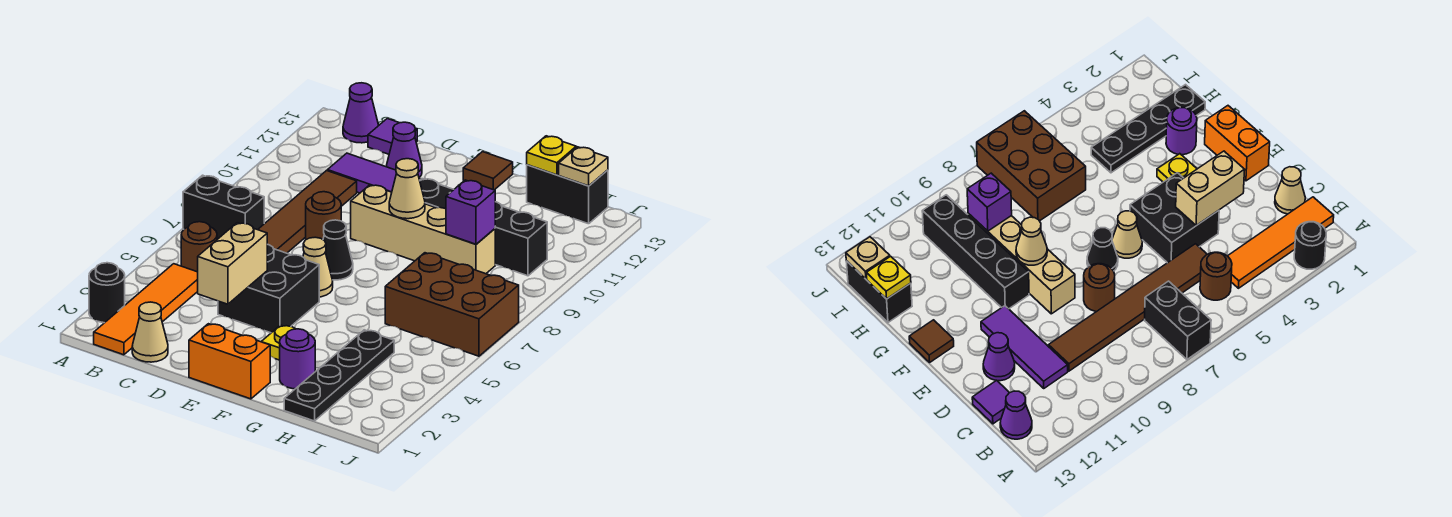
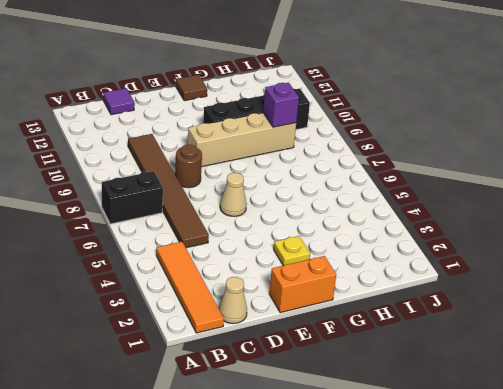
none -> black round brick A2 level 1
none -> brown round brick B5 level 1
none -> purple cone B13 level 1

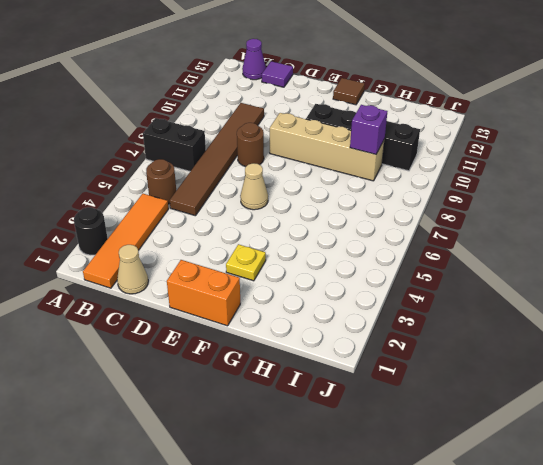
none -> purple tile C11:E11 level 1
none -> black brick D4:E5 level 1
none -> purple cone D12 level 1

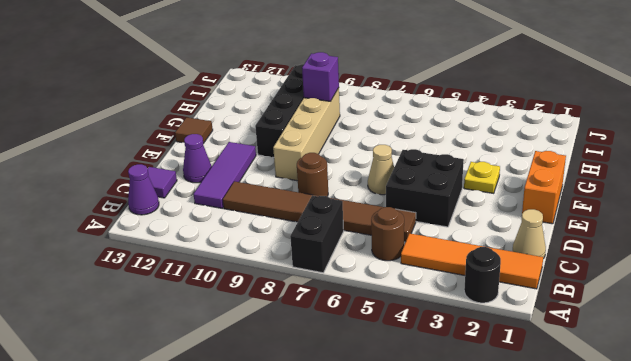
none -> black cone E7 level 1
none -> purple round brick G2 level 1
none -> black plate H1:H4 level 1

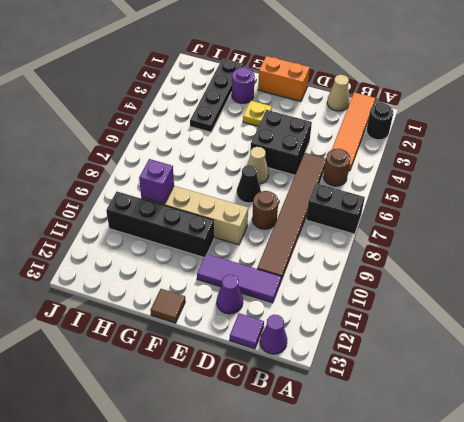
none -> brown brick H6:J7 level 1
none -> black brick H13:I13 level 1
none -> tan brick D3:D4 level 2

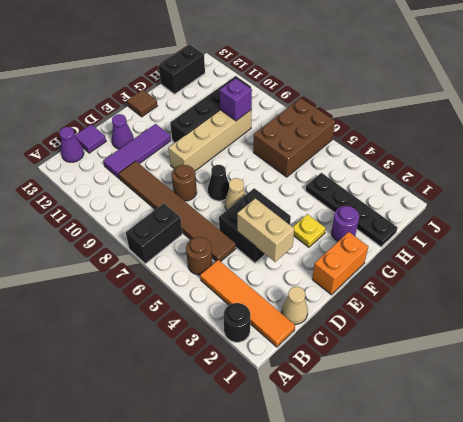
none -> tan cone F9 level 2
none -> yellow plate H13 level 2
none -> tan plate I13 level 2

